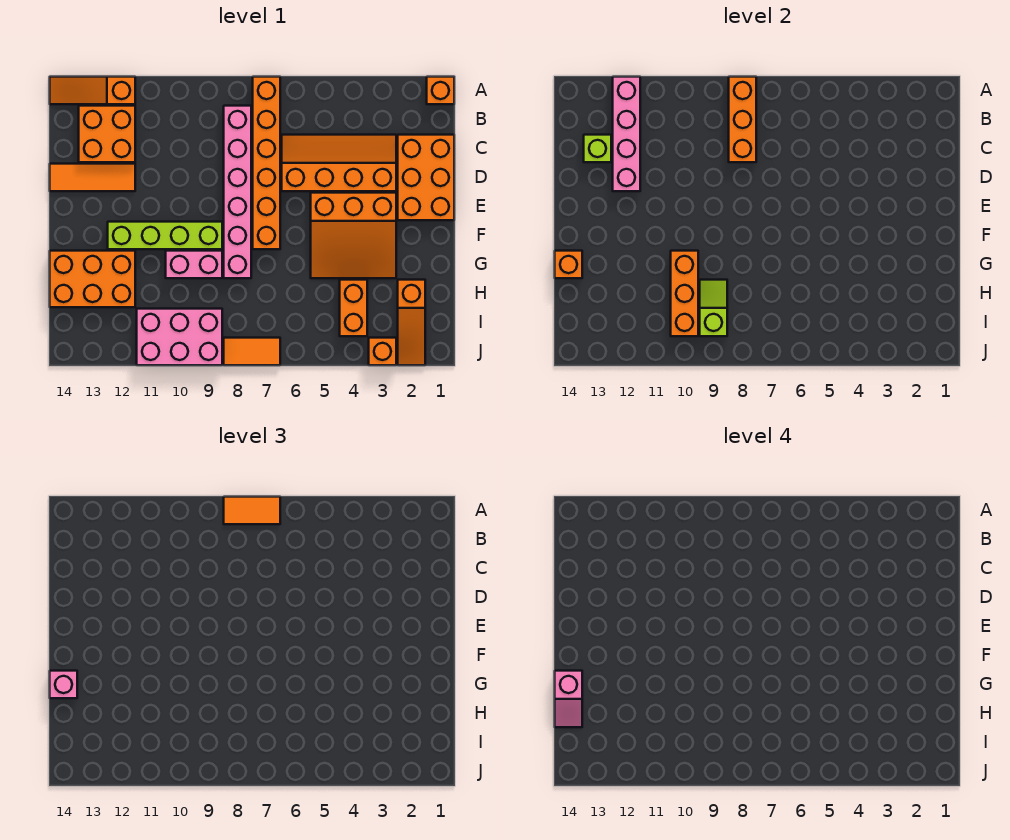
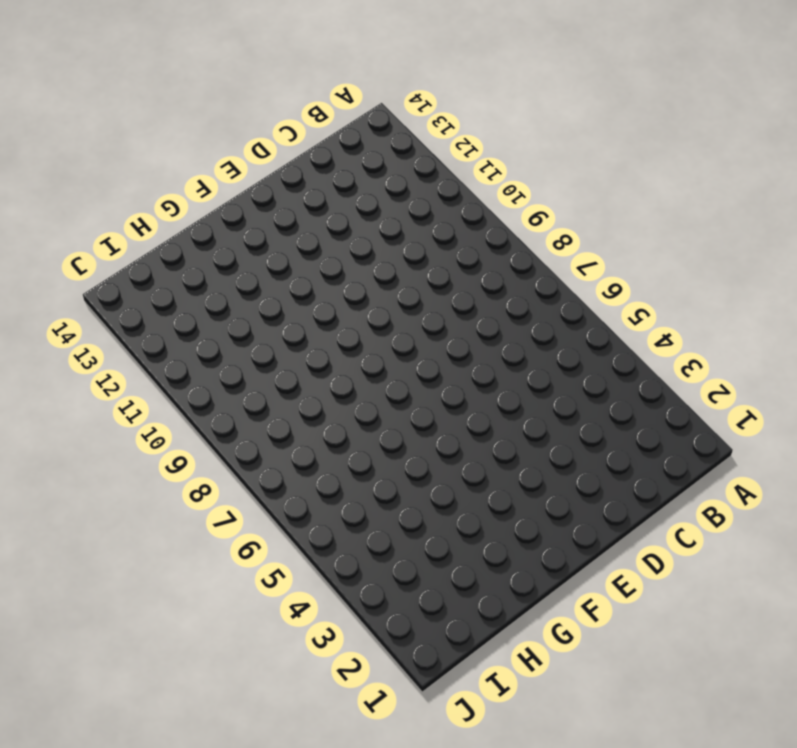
none -> orange brick A1 level 1
none -> orange brick A7:F7 level 1
none -> orange slope A12:A14 level 1 top 12

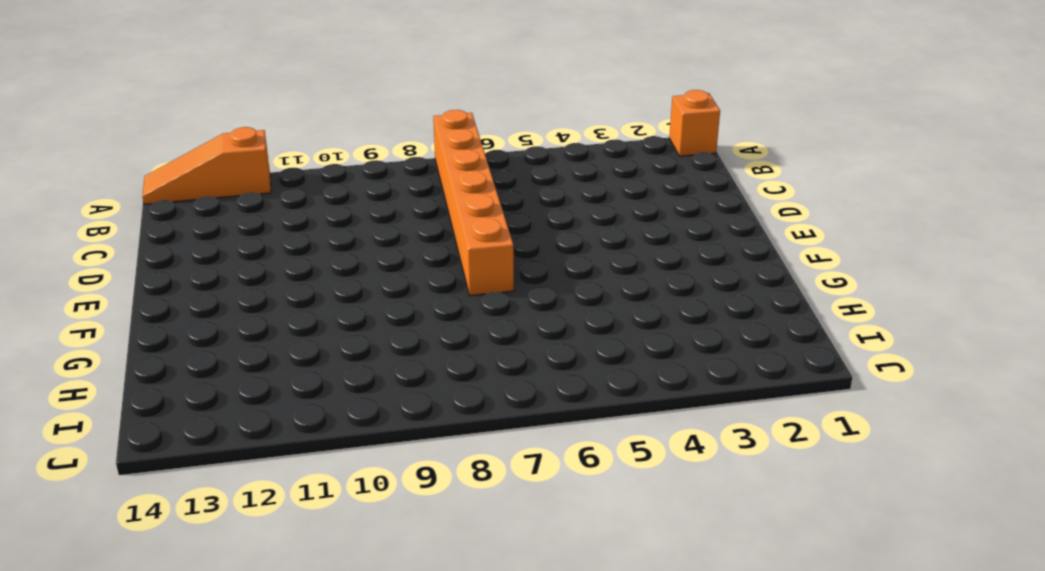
none -> pink brick B8:G8 level 1
none -> orange brick B12:C13 level 1
none -> orange brick C1:E2 level 1

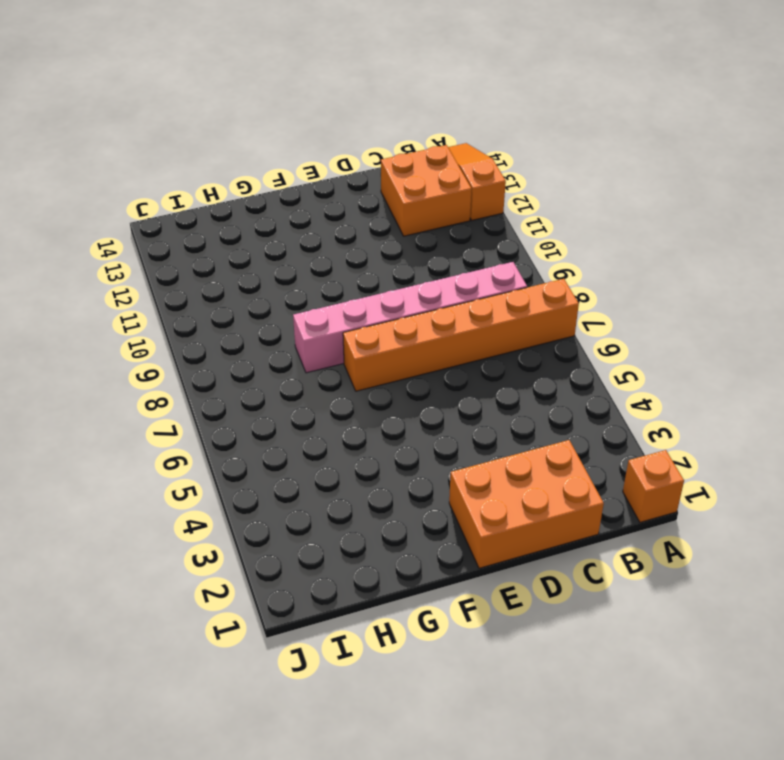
none -> orange slope C3:D6 level 1 top D
none -> orange tile D12:D14 level 1
none -> orange slope E3:G5 level 1 top E

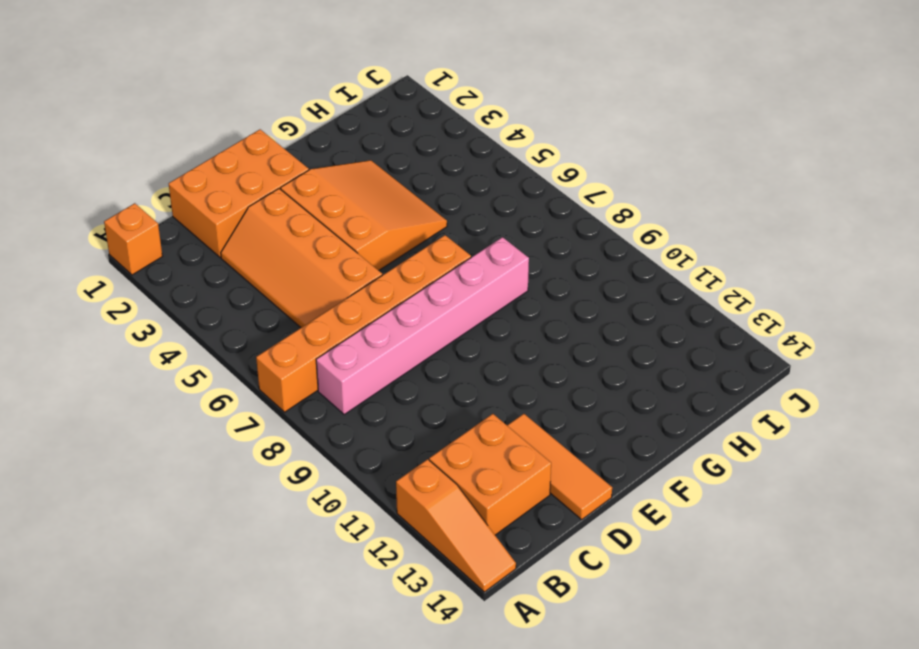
none -> lime brick F9:F12 level 1
none -> pink brick G9:G10 level 1
none -> orange brick G12:H14 level 1

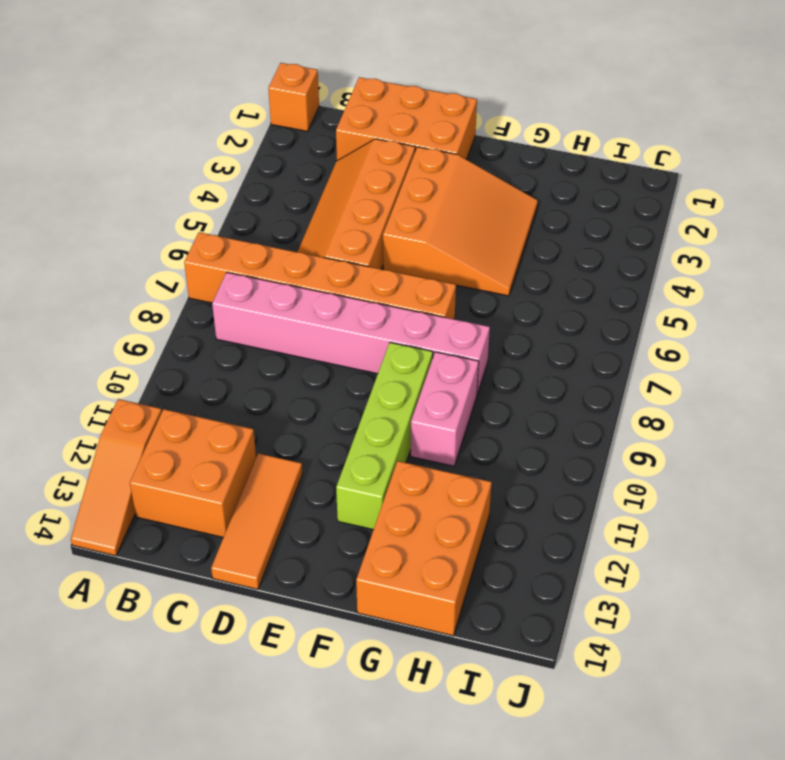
none -> orange slope H2:J2 level 1 top H
none -> orange brick H4:I4 level 1
none -> pink brick I9:J11 level 1

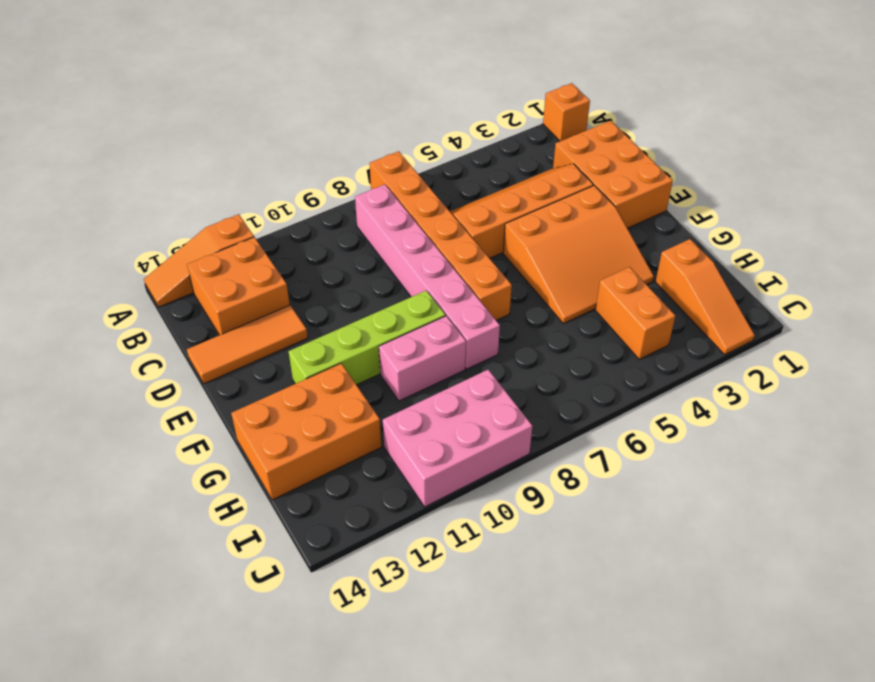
none -> orange brick J3 level 1
none -> orange tile J7:J8 level 1
none -> orange brick A8:C8 level 2

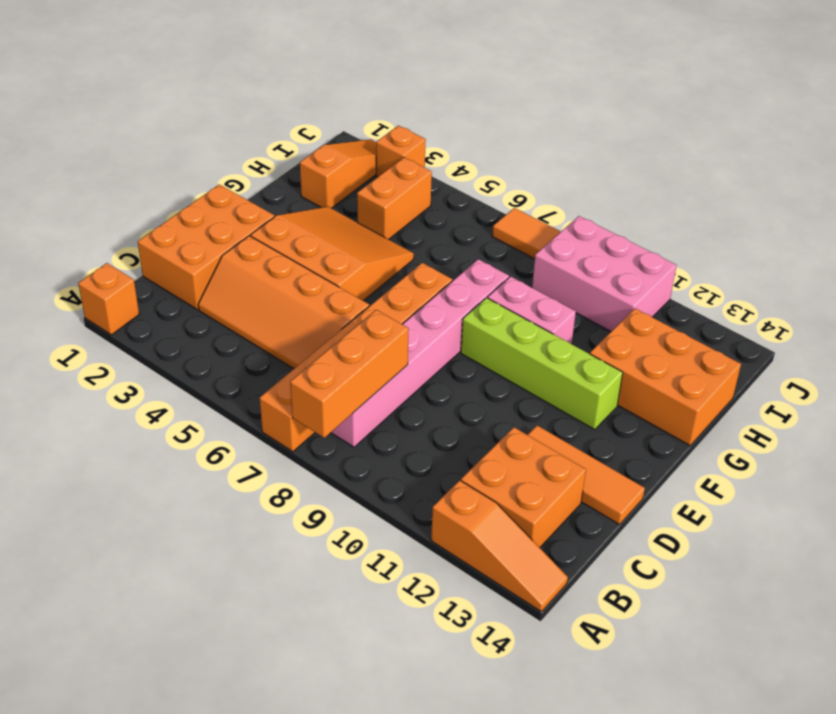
none -> pink brick A12:D12 level 2
none -> lime brick C13 level 2
none -> orange brick G10:I10 level 2

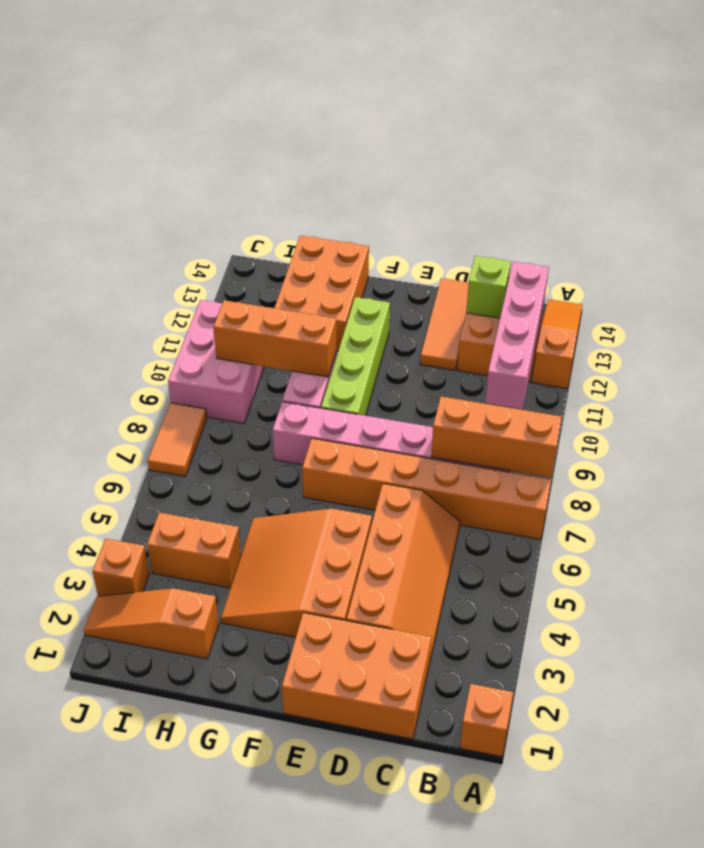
pink brick B10:B13 level 2 -> pink brick A12:D12 level 2
none -> orange brick G14 level 2
none -> lime slope H9:I9 level 2 top I
none -> orange tile A7:A8 level 3

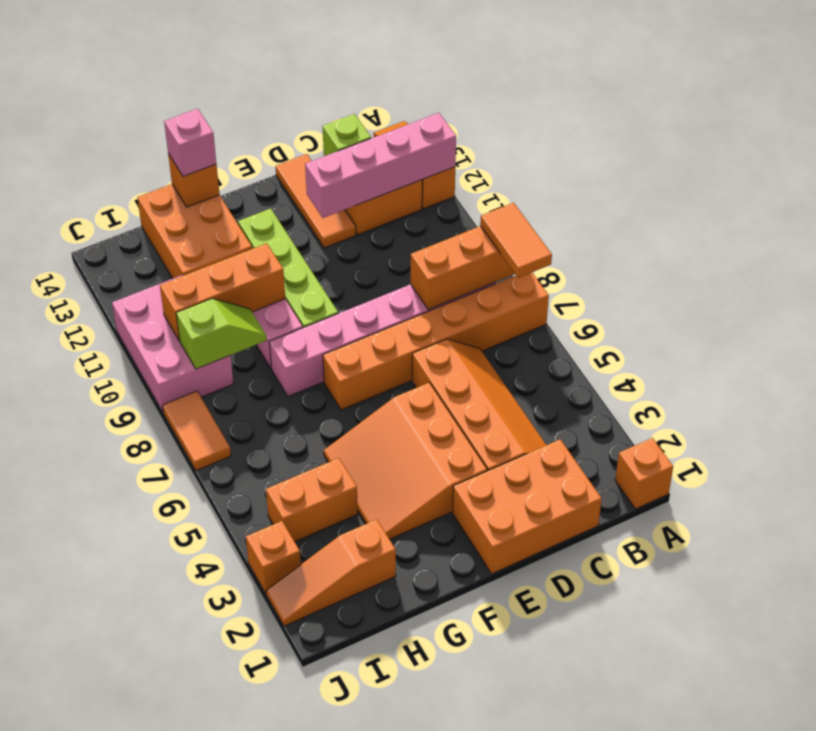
none -> pink slope G14:H14 level 4 top G

